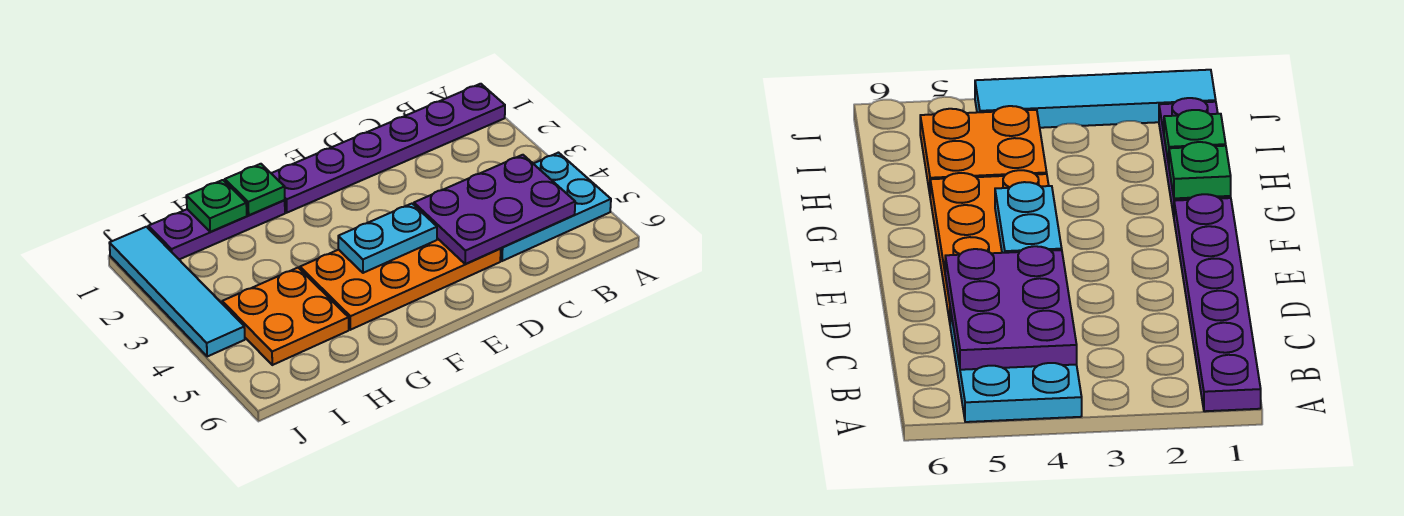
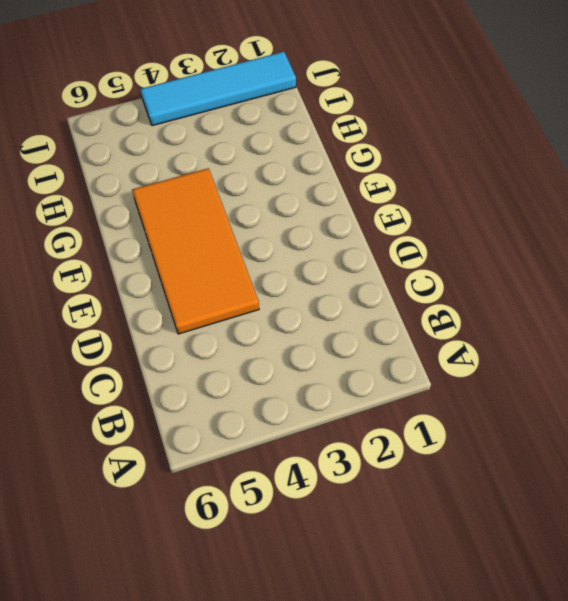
orange tile D4:G5 level 1 -> orange plate D4:G5 level 1
none -> purple plate A1:F1 level 1
none -> cyan plate A4:C5 level 1

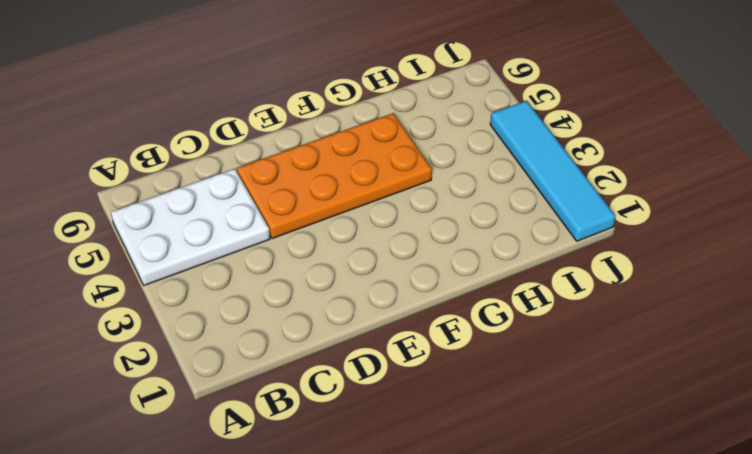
white plate A4:C5 level 1 -> cyan plate A4:C5 level 1
none -> purple plate A1:F1 level 1
none -> purple plate G1:I1 level 1

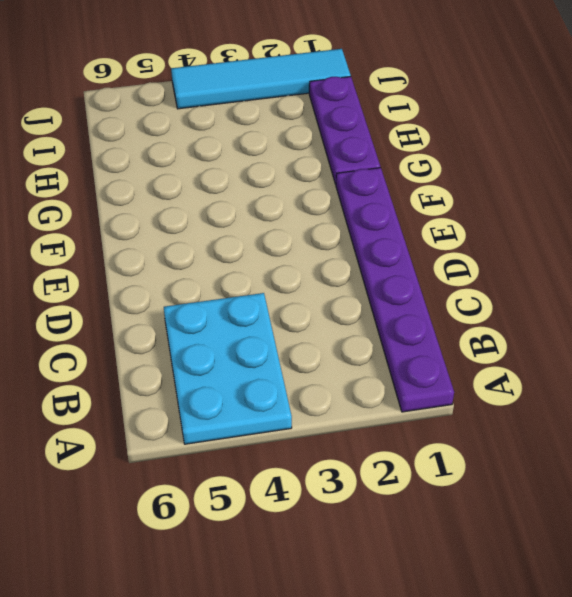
none -> orange plate D4:G5 level 1
none -> orange plate H4:I5 level 1

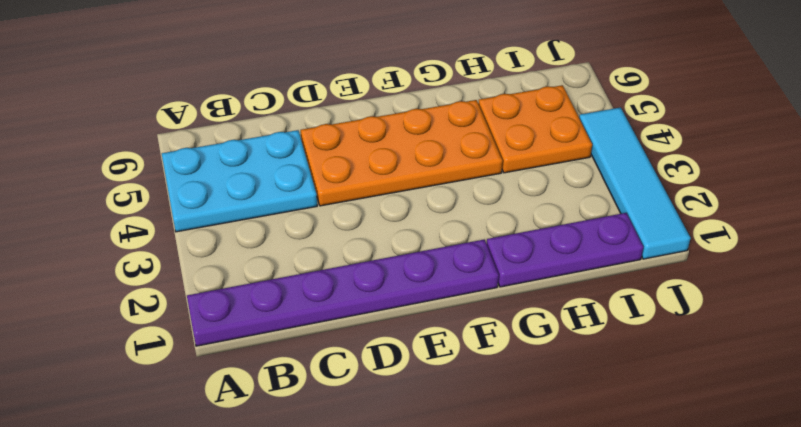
none -> purple plate B4:D5 level 2
none -> cyan plate E4:F4 level 2

